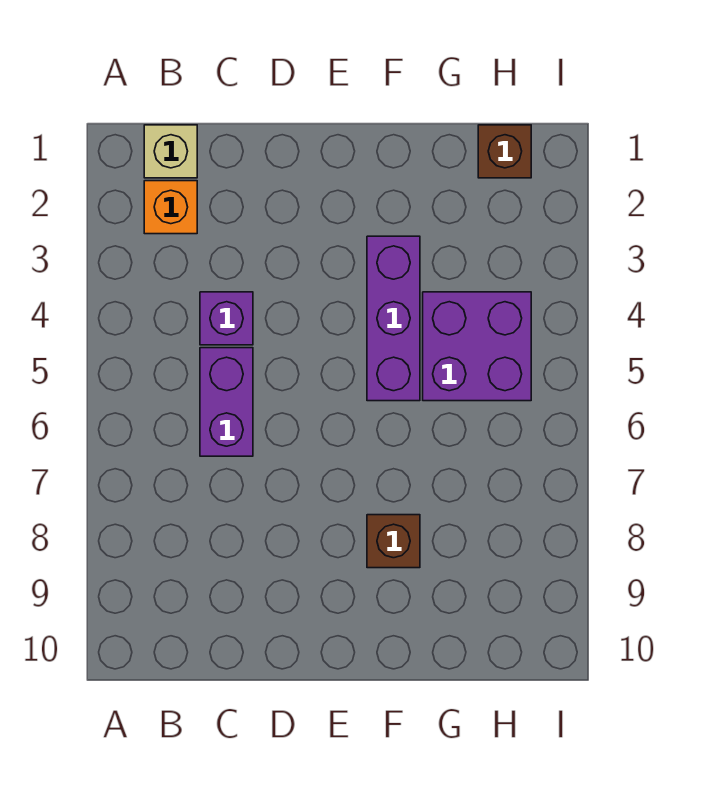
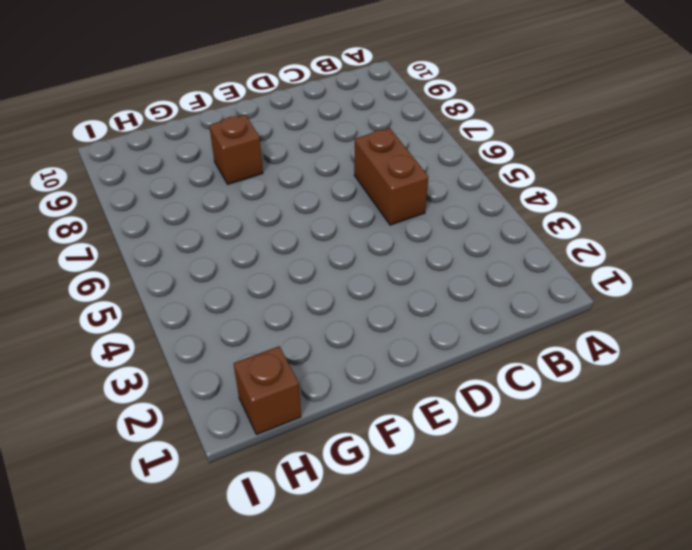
brown brick C5:C6 level 1 -> purple brick C5:C6 level 1
none -> tan brick B1 level 1
none -> orange brick B2 level 1

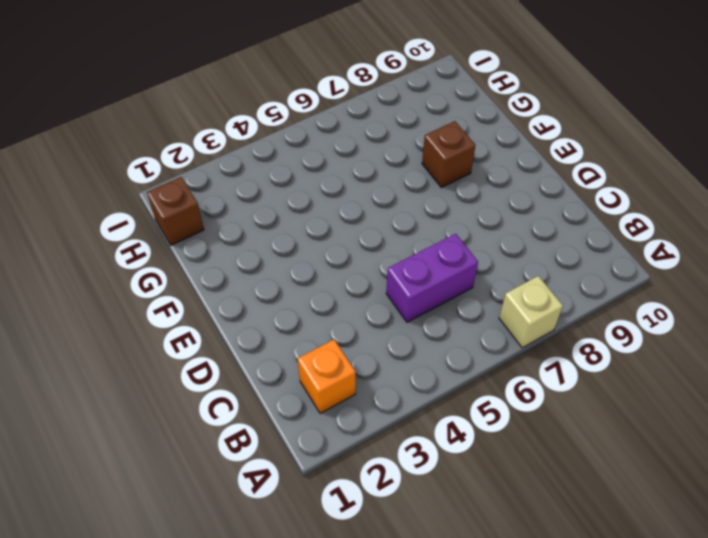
tan brick A7 level 1 -> tan brick B1 level 1
none -> purple brick C4 level 1
none -> purple brick F3:F5 level 1

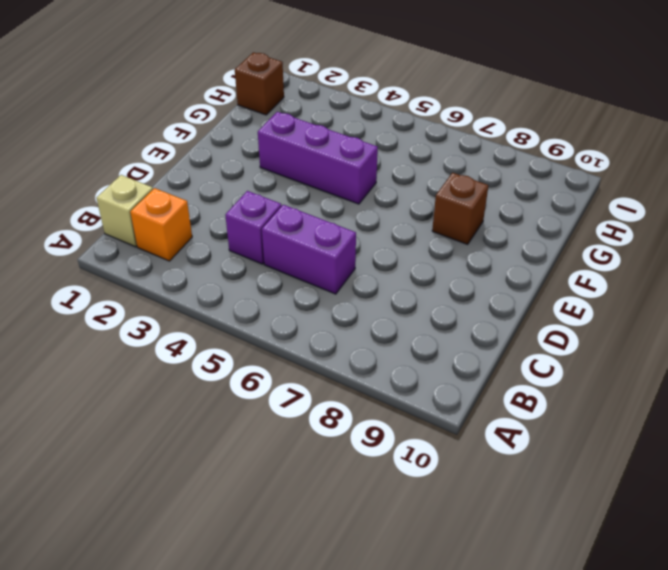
none -> purple brick G4:H5 level 1

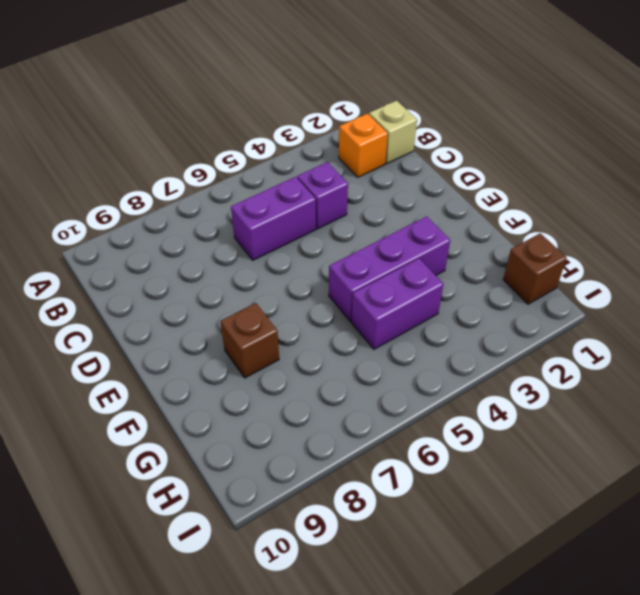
purple brick G4:G5 level 1 -> purple brick G4:H5 level 1

